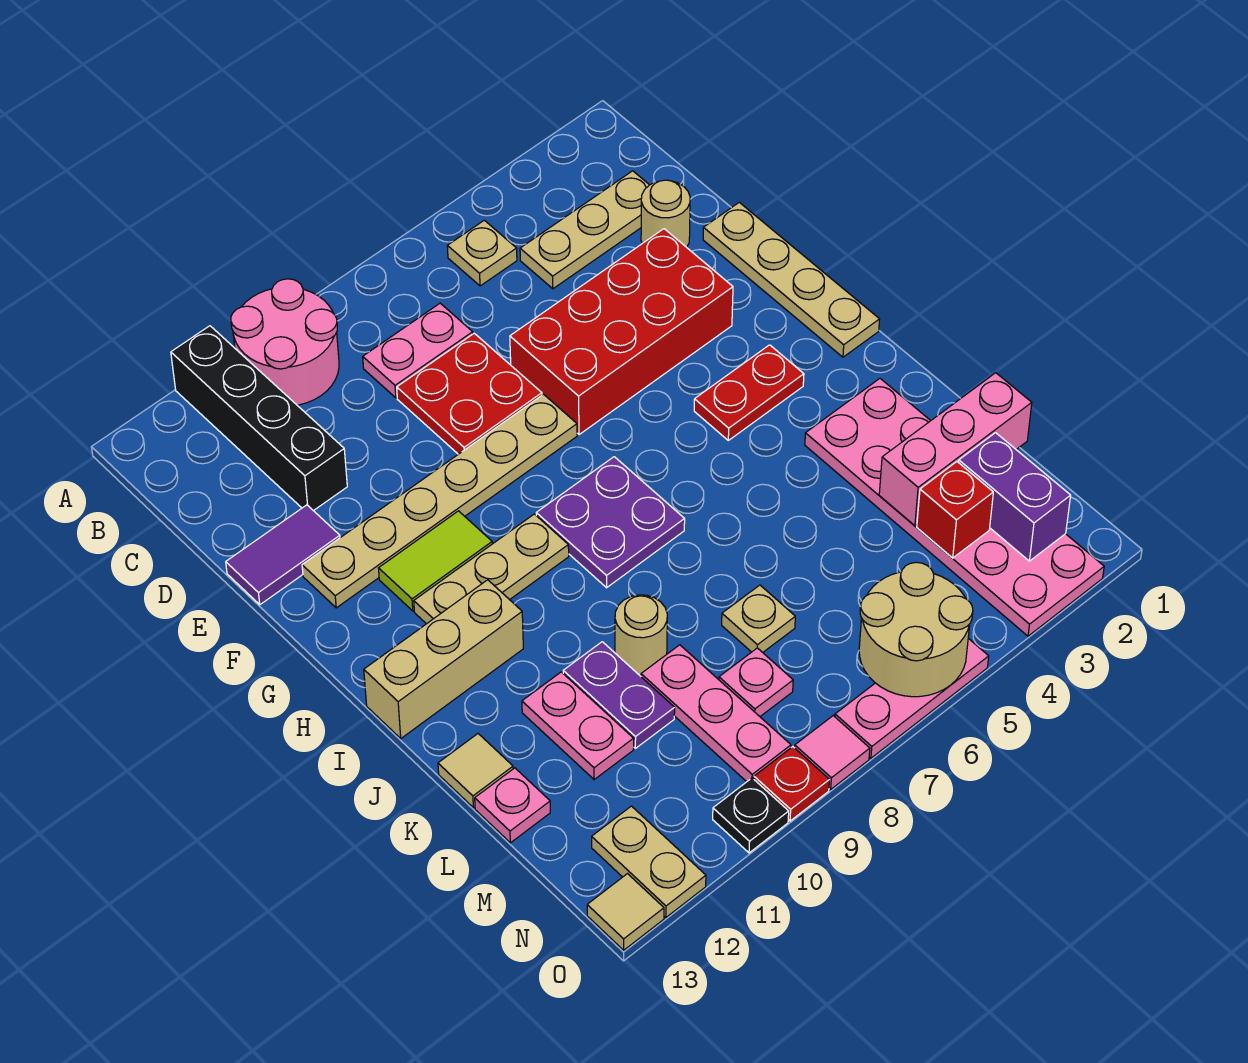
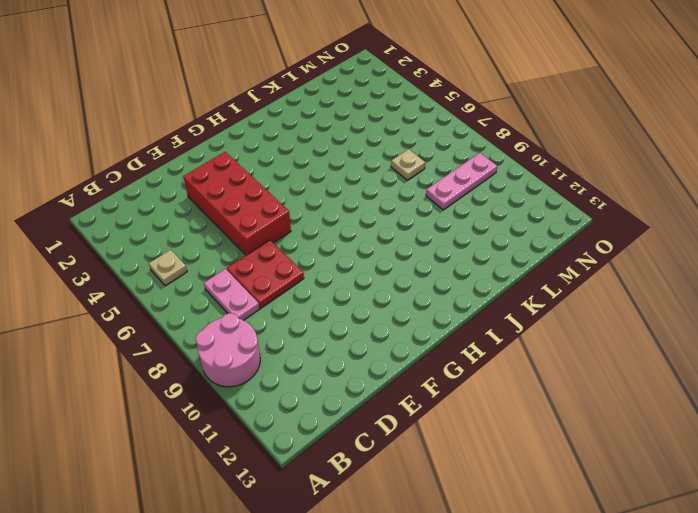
none -> black brick A11:D11 level 1
none -> tan plate C2:C4 level 1
none -> tan round brick D2 level 1
none -> tan plate E1:H1 level 1

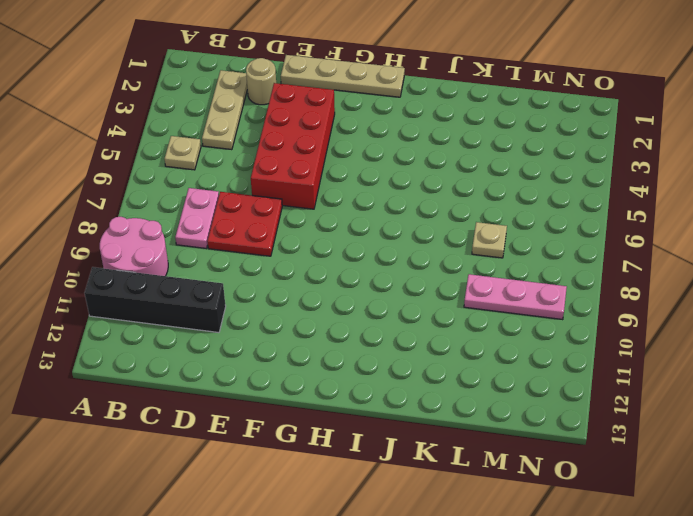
none -> purple tile E12:E13 level 1
none -> tan plate F7:F12 level 1
none -> lime tile G10:G11 level 1
none -> red plate H3:H4 level 1

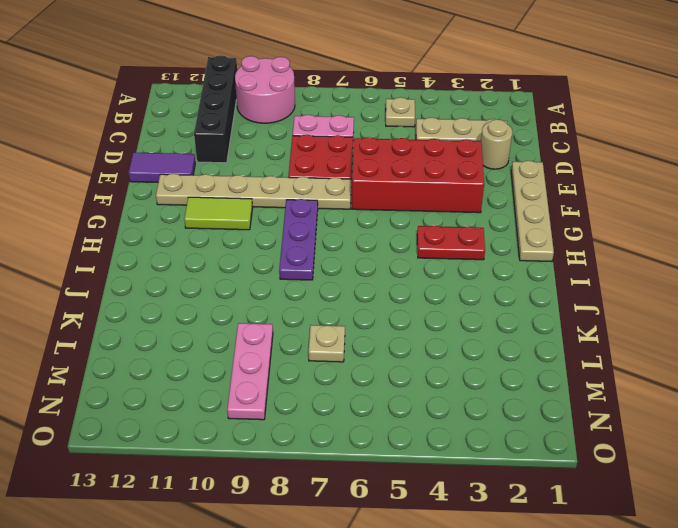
purple plate G8:I8 level 1 -> purple plate H7:I8 level 1
none -> tan plate H9:H11 level 1
none -> tan brick I11:I13 level 1
none -> pink plate J2:O3 level 1
none -> tan round brick K9 level 1

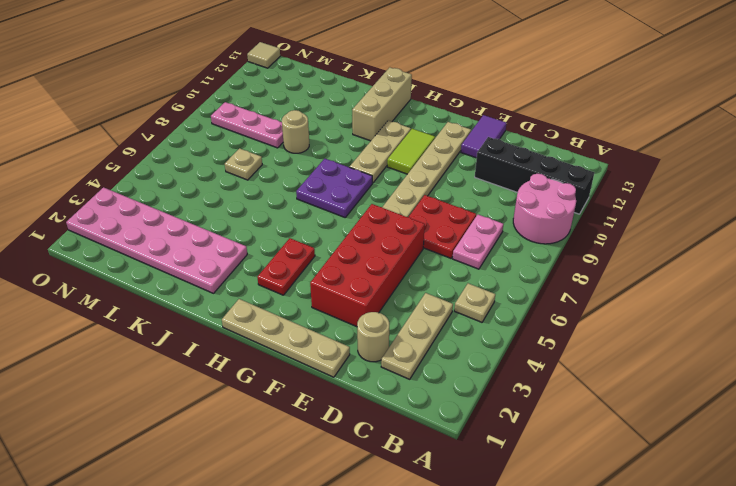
none -> purple plate K10:L10 level 1
none -> pink plate K11:L11 level 1
none -> tan tile K13 level 1
none -> pink plate L13 level 1

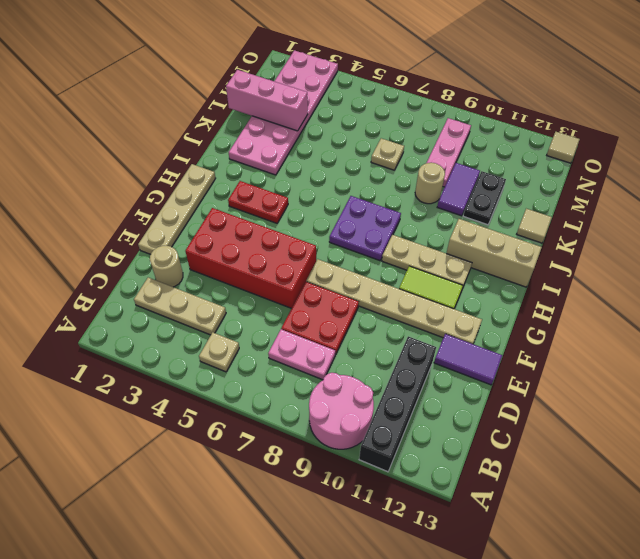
purple tile K10:L10 level 1 -> purple plate K10:L10 level 1
black plate K11:L11 level 1 -> pink plate K11:L11 level 1
none -> pink plate L13 level 1
none -> pink plate M8 level 1
none -> tan plate N12:O12 level 1
none -> pink plate O5:O7 level 1

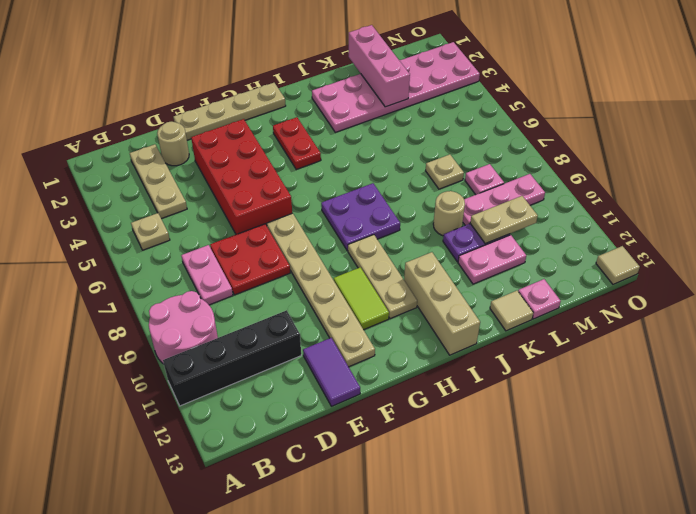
tan plate L10:M10 level 2 -> tan plate N12:O12 level 1
none -> pink plate O5:O7 level 1
none -> pink tile O8 level 1
none -> red plate O9 level 1
none -> black plate O10 level 1

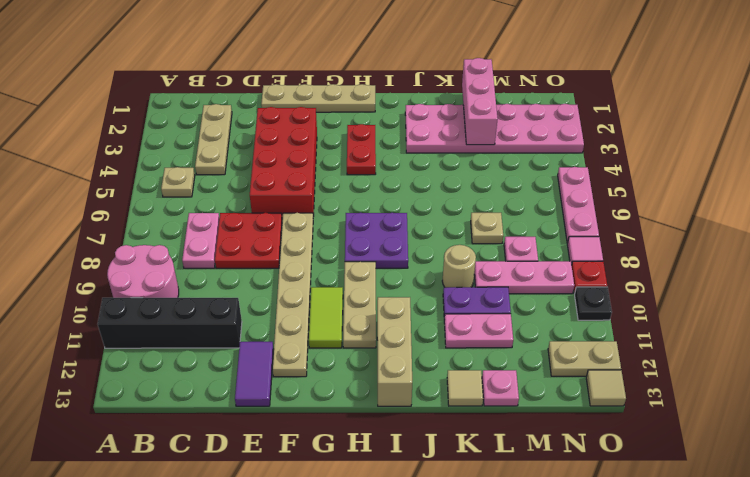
none -> tan round brick D2 level 1
none -> purple brick M2:N2 level 2
none -> red brick M3 level 2
none -> tan round brick N5:O6 level 2

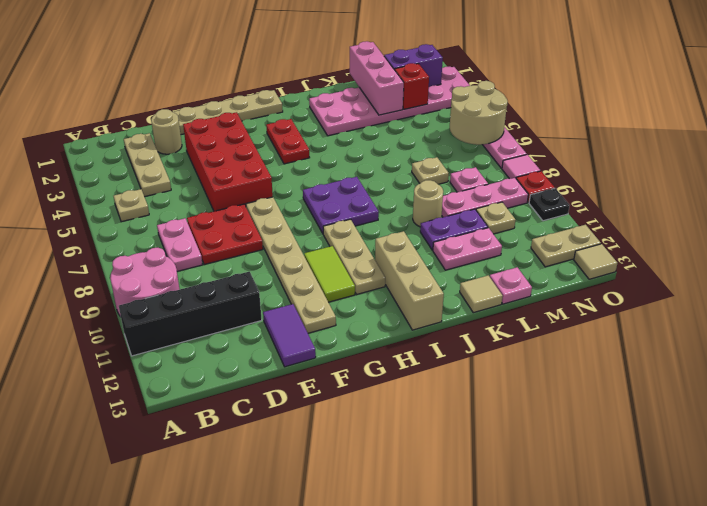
tan plate M10 level 1 -> none

